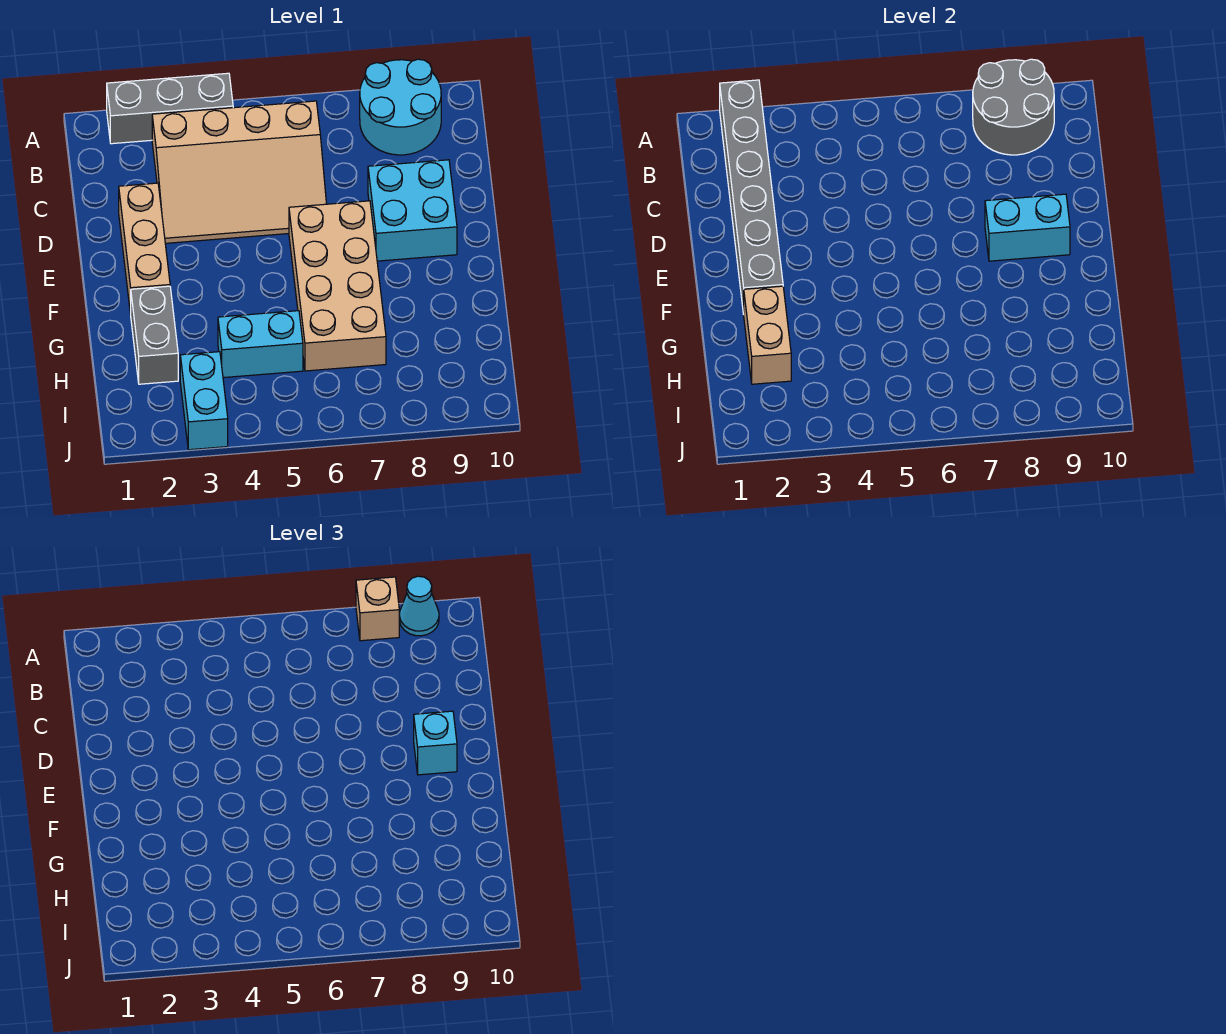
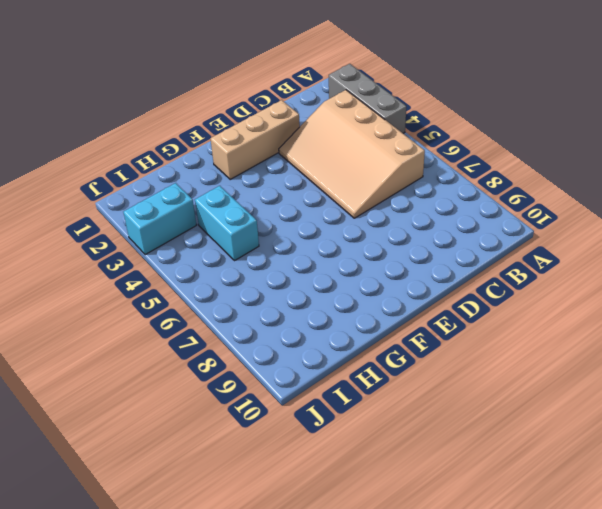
none -> cyan round brick A8:B9 level 1
none -> cyan brick D8:E9 level 1
none -> tan brick E6:H7 level 1

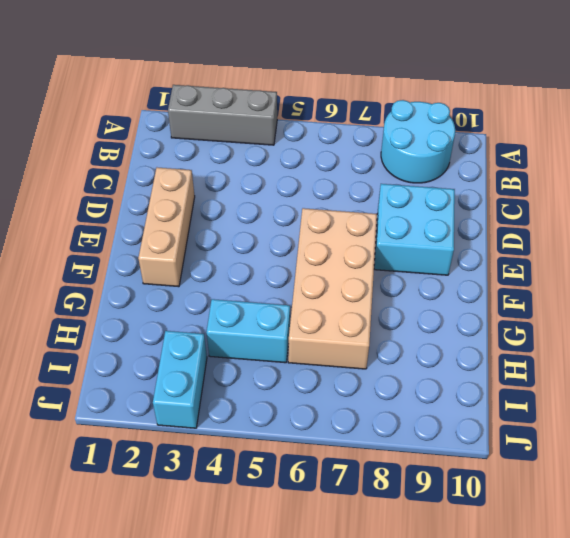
none -> tan slope B3:D6 level 1 top B
none -> grey brick G2:H2 level 1
none -> grey brick A2:F2 level 2

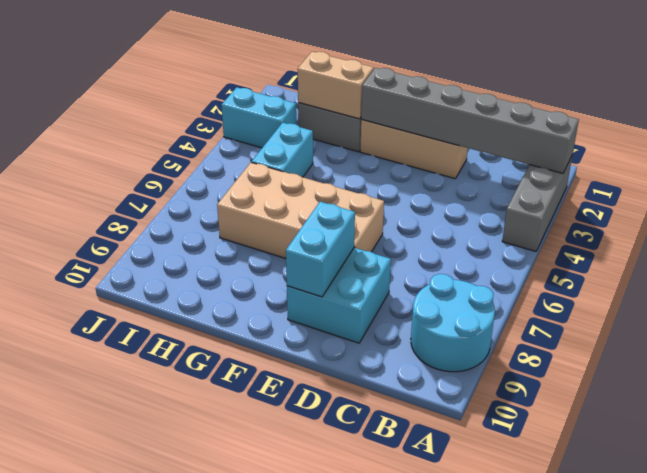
none -> tan slope B3:D6 level 1 top B
none -> grey round brick A8:B9 level 2
none -> tan brick A8 level 3

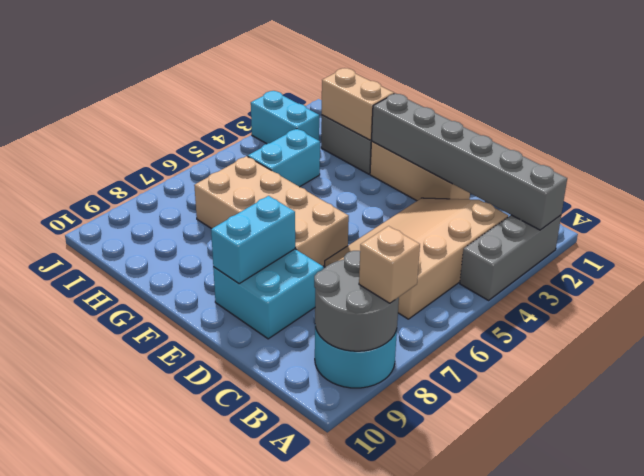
none -> cyan cone A9 level 3
none -> cyan brick E9 level 3

